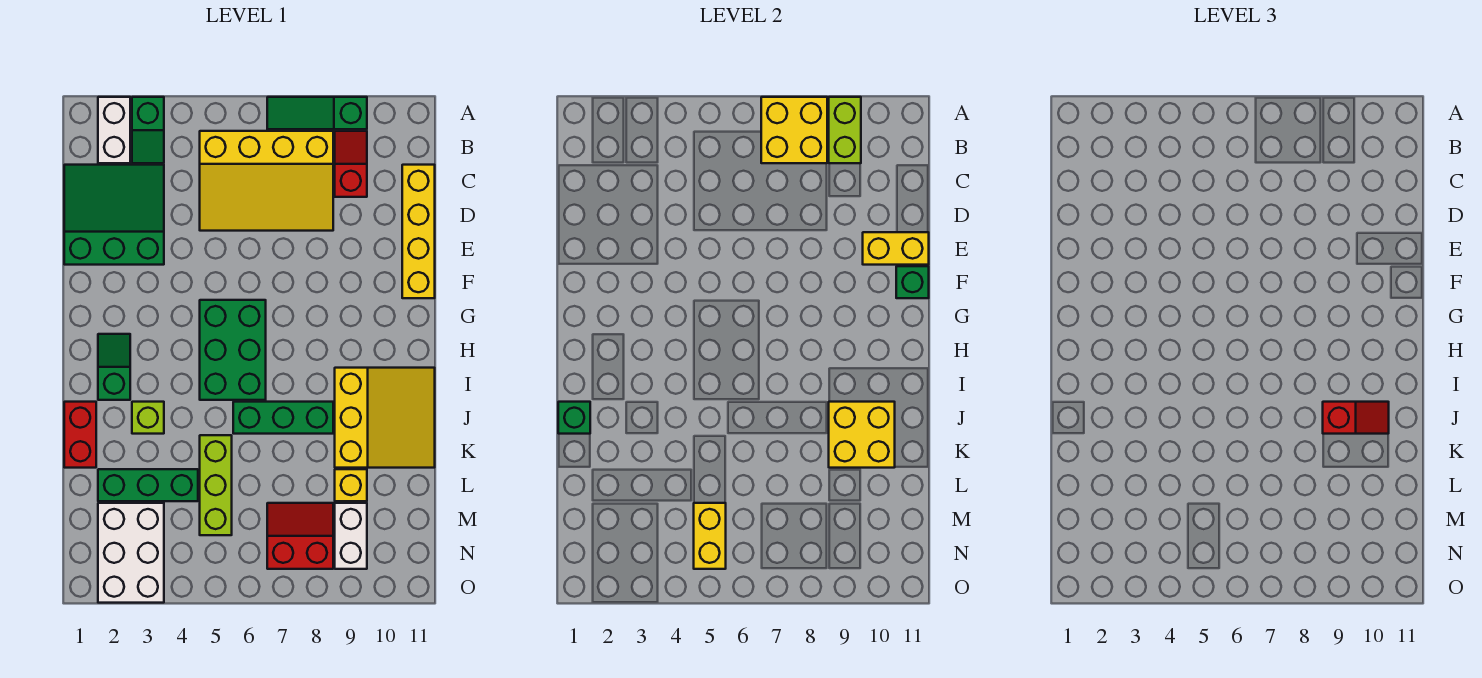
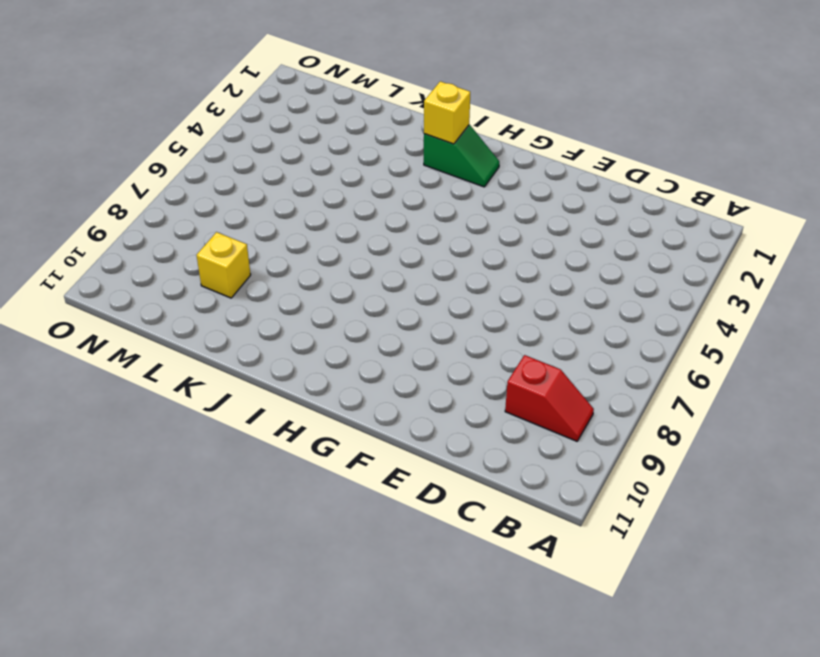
yellow brick I2 level 2 -> none
none -> white brick A2:B2 level 1
none -> green slope A3:B3 level 1 top A
none -> green slope A7:A9 level 1 top 9

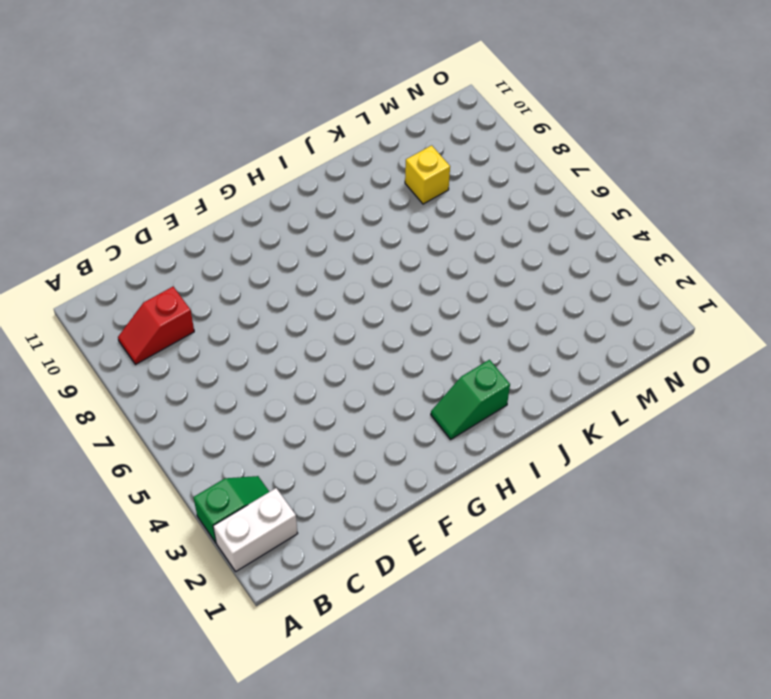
none -> green slope A7:A9 level 1 top 9
none -> yellow slope B5:D8 level 1 top B
none -> green slope C1:E3 level 1 top E

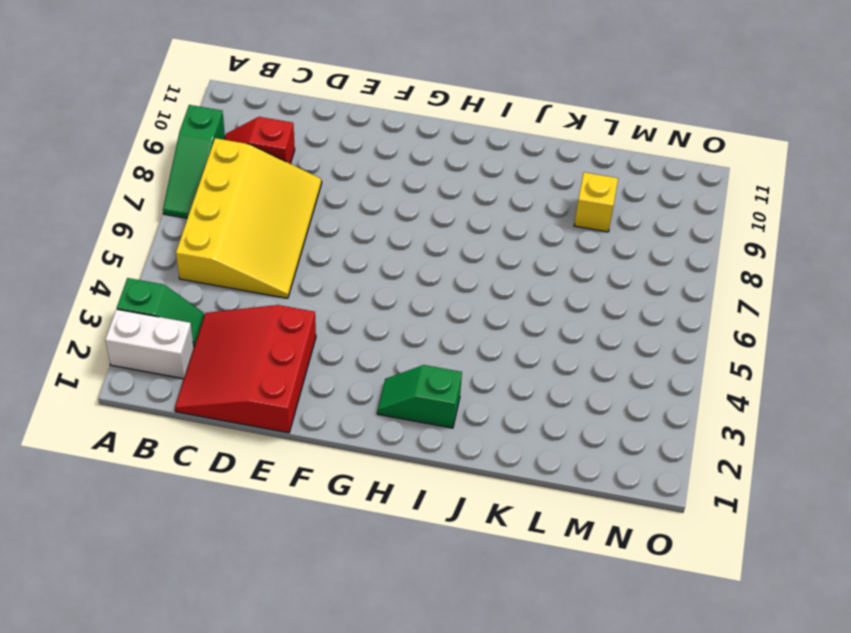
red slope C1:E3 level 1 top E -> green slope C1:E3 level 1 top E
none -> yellow brick C11:F11 level 1
none -> green brick G5:I6 level 1
none -> yellow slope I9:K11 level 1 top 9

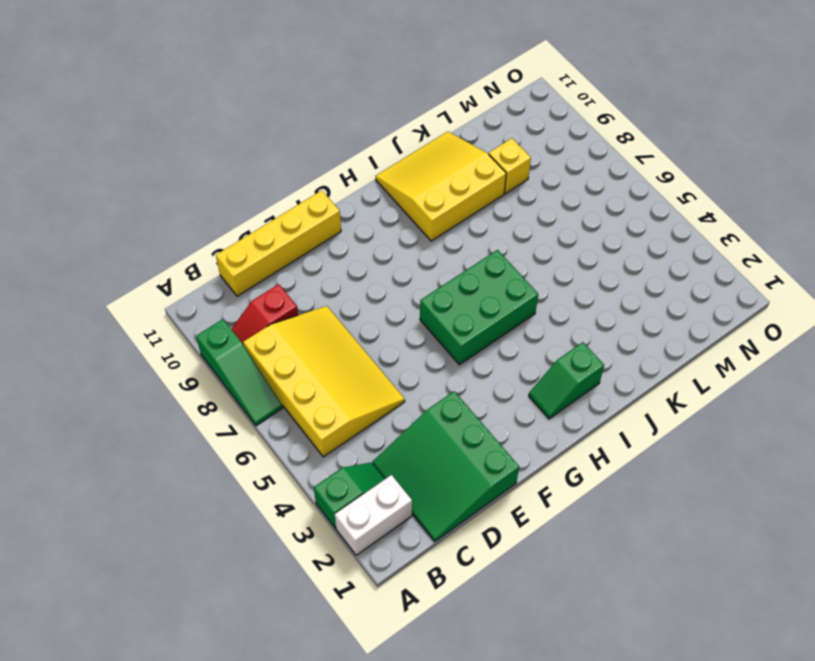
none -> red brick J1:K1 level 1
none -> lime brick J3 level 1
none -> green brick J6:J8 level 1

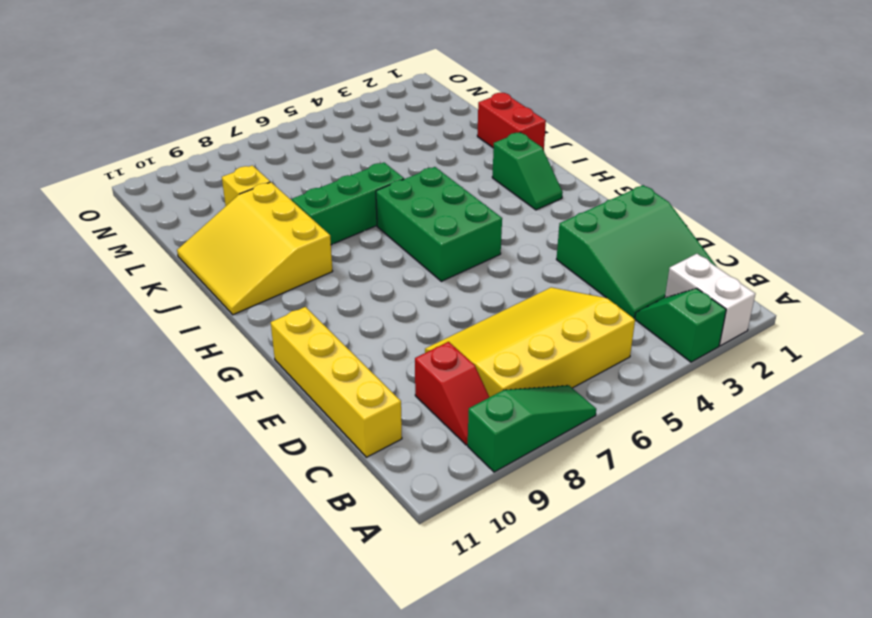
none -> lime brick J3 level 1
none -> lime brick K5:M5 level 1
none -> green brick L2:L4 level 1

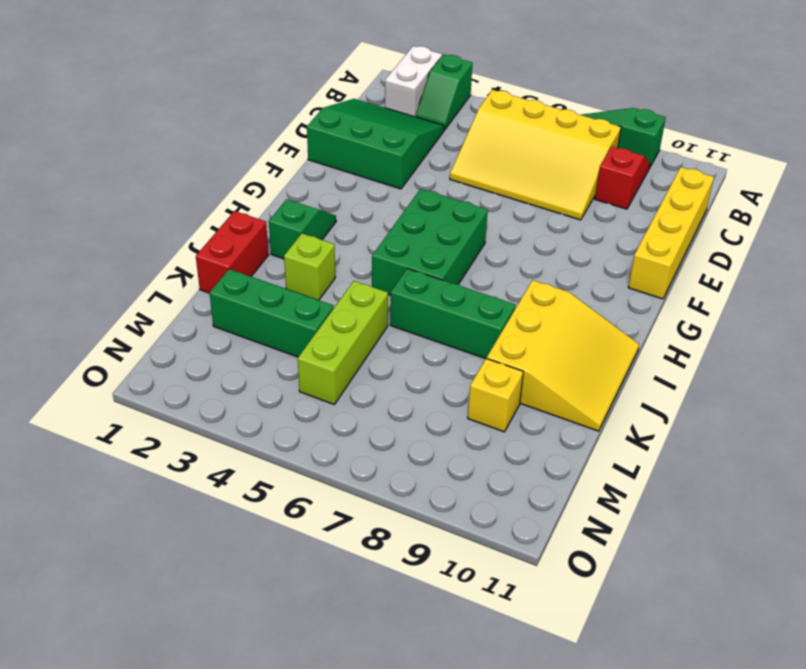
none -> white brick M2:O3 level 1
none -> red slope M7:N8 level 1 top N
none -> white brick M9:N9 level 1

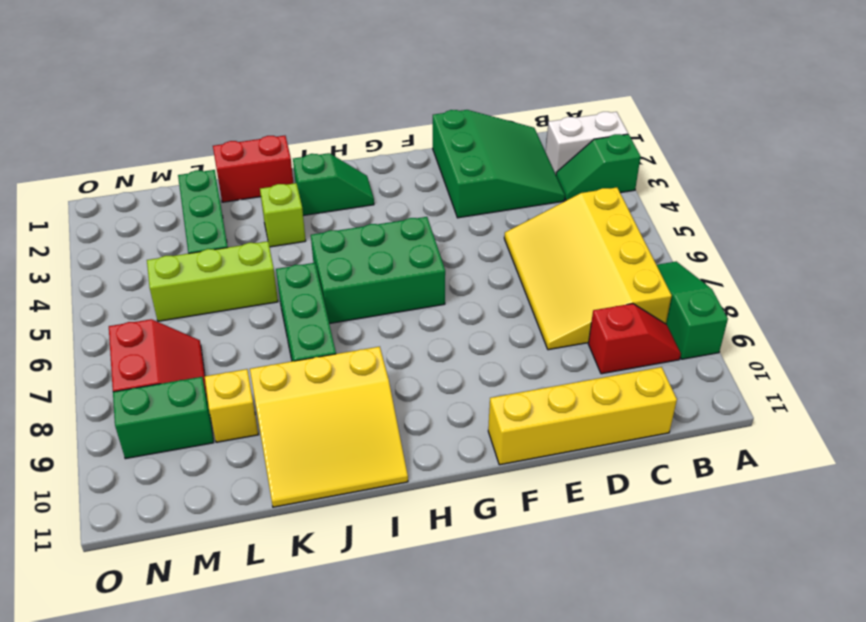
green brick M9:N9 level 1 -> white brick M9:N9 level 1
none -> white brick M2:O3 level 1
none -> yellow brick A7:B8 level 2
none -> lime brick A9:B9 level 2

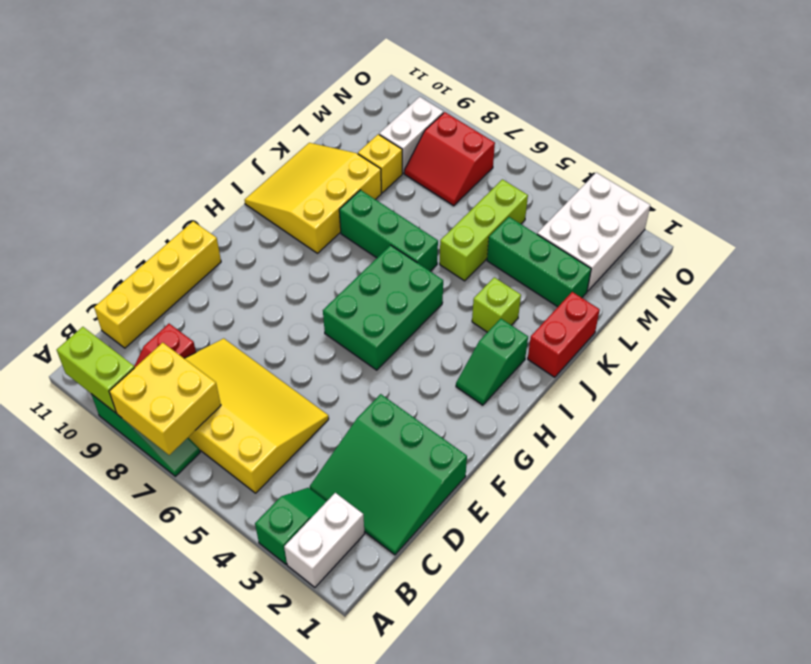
lime brick A9:A10 level 2 -> lime brick A9:B9 level 2
none -> yellow brick E10:E11 level 2
none -> green brick F11 level 2
none -> green brick J1 level 2

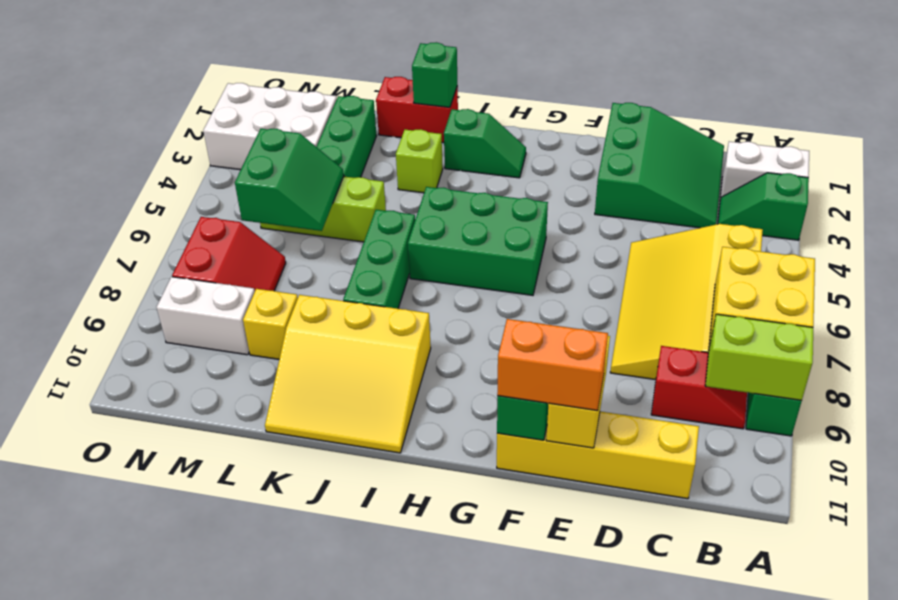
orange brick E11:F11 level 3 -> none
green slope L5:M6 level 2 top M -> yellow brick M5:N5 level 2
none -> yellow brick J9:K10 level 2
none -> red slope J9:J10 level 3 top 9

